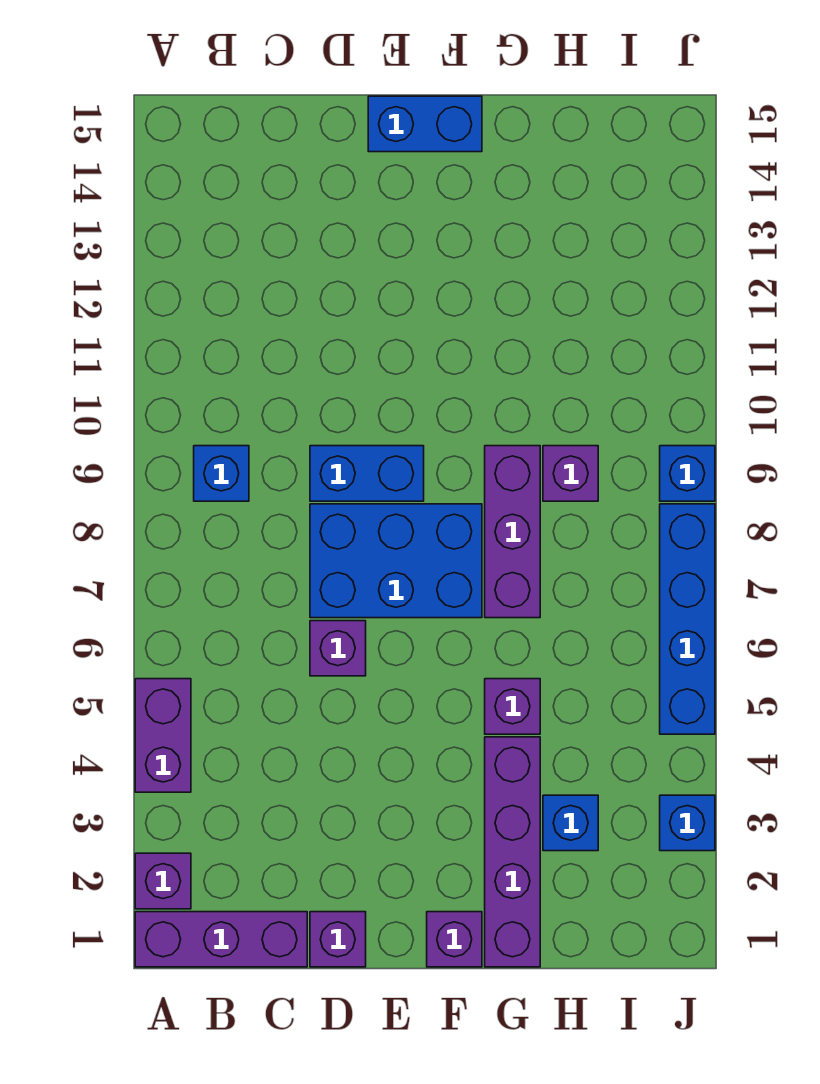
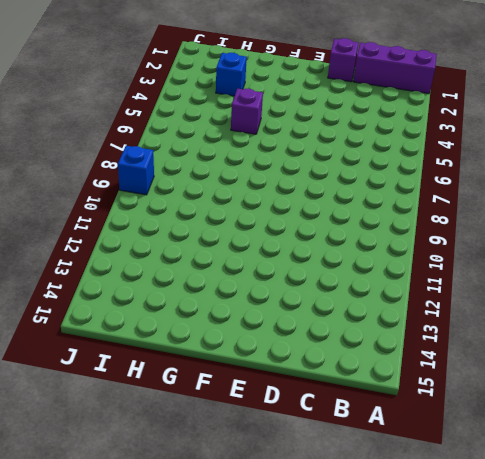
none -> purple brick A2 level 1
none -> purple brick A4:A5 level 1
none -> blue brick B9 level 1

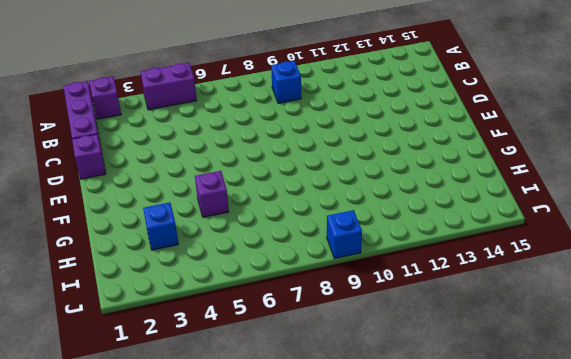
none -> purple brick D6 level 1
none -> blue brick D7:F8 level 1
none -> blue brick D9:E9 level 1

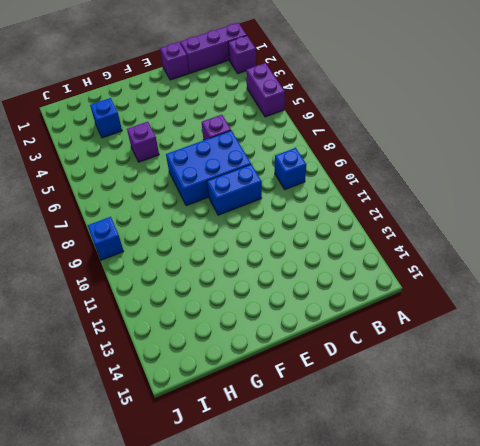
none -> blue brick E15:F15 level 1
none -> purple brick F1 level 1
none -> purple brick G1:G4 level 1

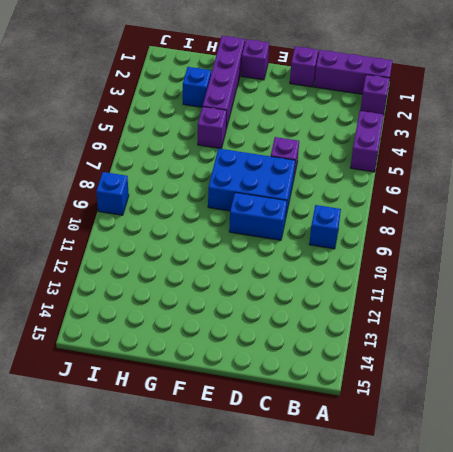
none -> blue brick E15:F15 level 1
none -> purple brick G7:G9 level 1
none -> purple brick H9 level 1

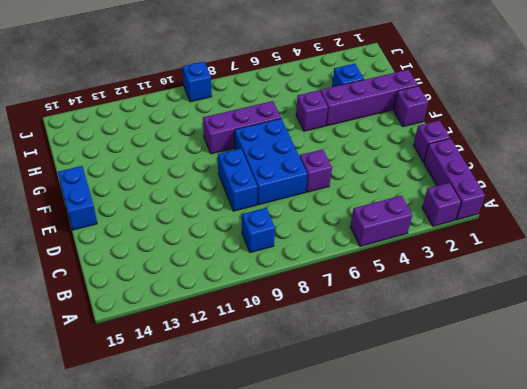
none -> purple brick H9 level 1
none -> blue brick J3 level 1
none -> blue brick J5:J8 level 1

